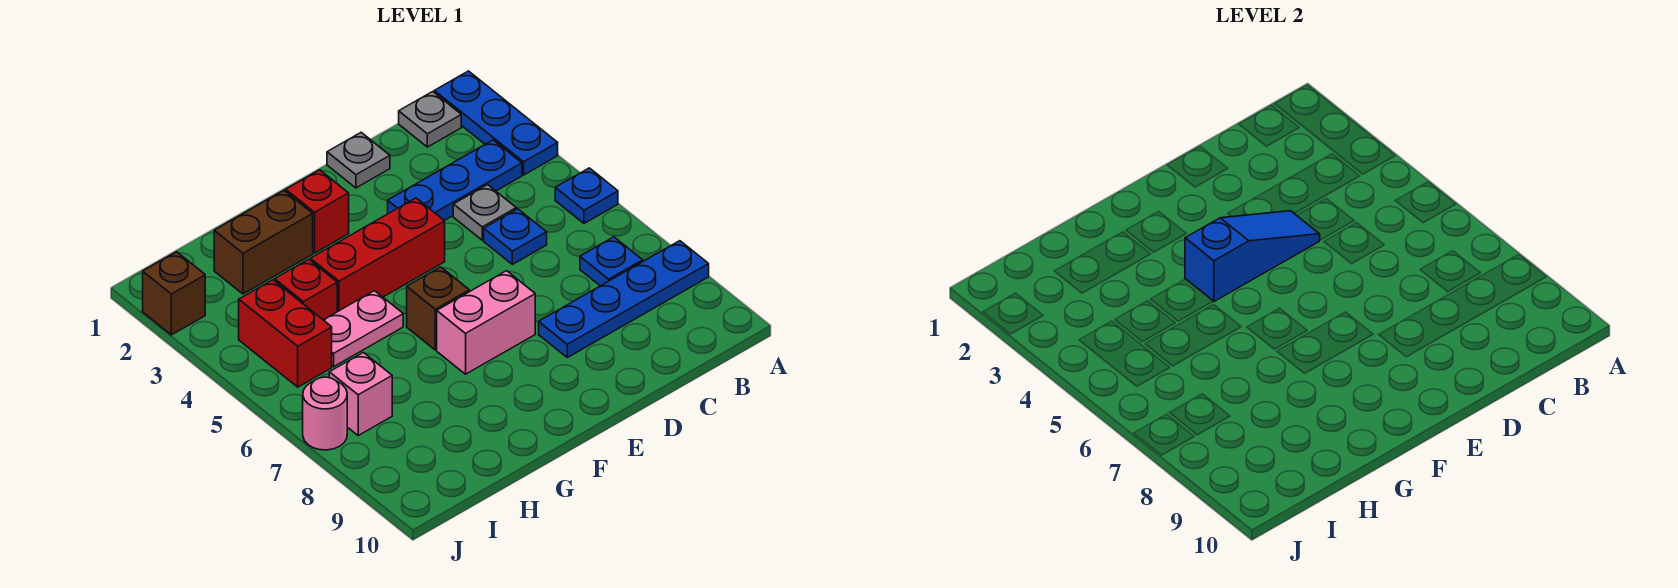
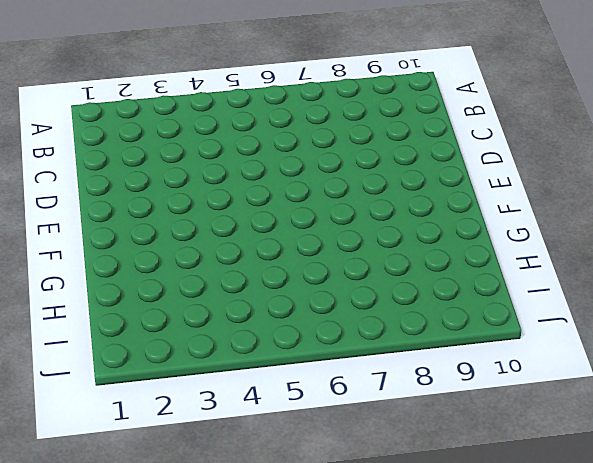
none -> blue plate A1:A3 level 1
none -> blue plate A5 level 1
none -> blue plate A8:D8 level 1

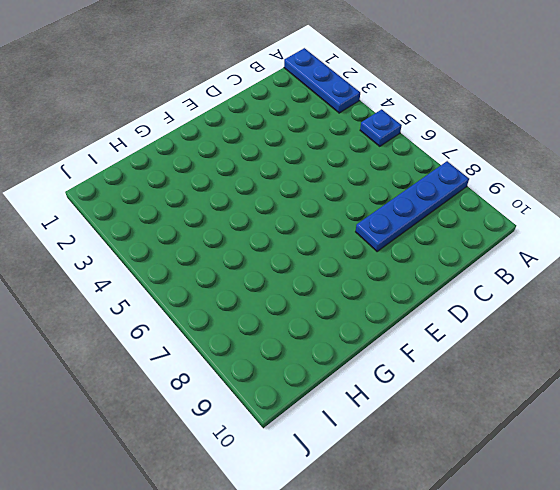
none -> grey plate B1 level 1
none -> blue plate B3:D3 level 1
none -> blue plate B7 level 1

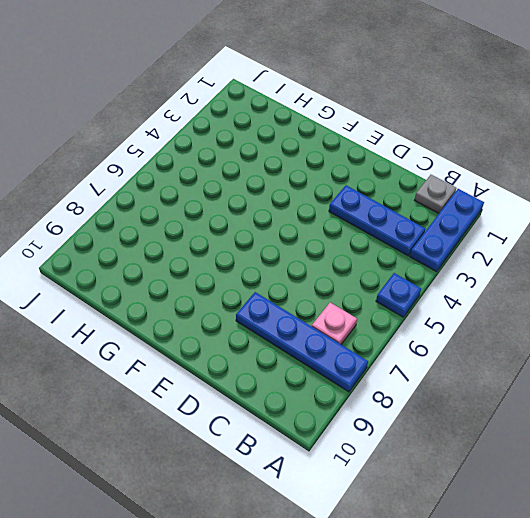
pink plate B7 level 1 -> blue plate B7 level 1
none -> grey plate C4 level 1
none -> blue plate C5 level 1
none -> grey plate D1 level 1

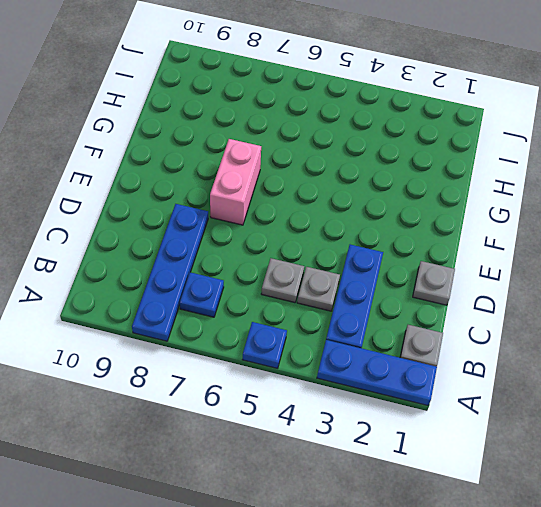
grey plate C5 level 1 -> blue plate C5 level 1
none -> red brick E4:G4 level 1
none -> red brick F2 level 1
none -> brown brick F6 level 1

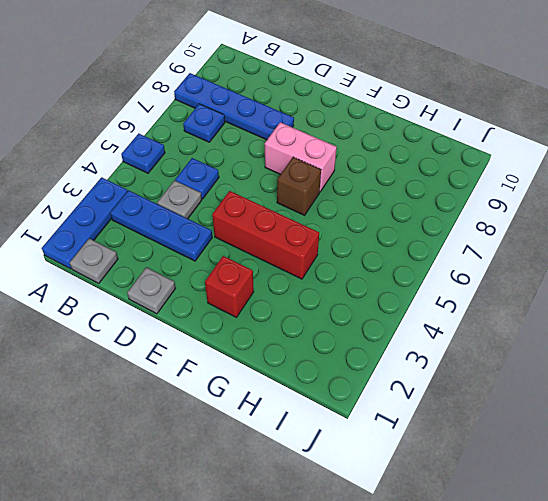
none -> brown brick G2:H2 level 1
none -> pink plate G5:H5 level 1
none -> red brick H4 level 1

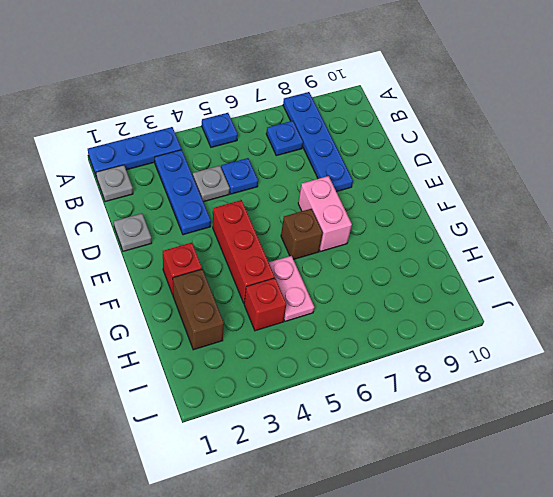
none -> red brick I4:I5 level 1
none -> pink brick I7 level 1
none -> brown brick J2 level 1

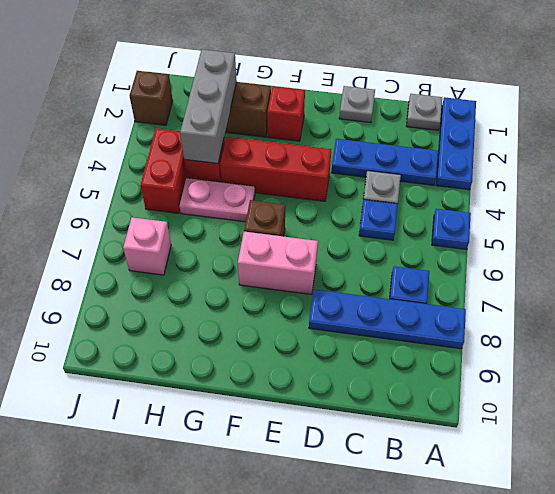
grey brick H2:H4 level 2 -> none
none -> pink round brick J7 level 1
none -> blue slope D4:F4 level 2 top F

